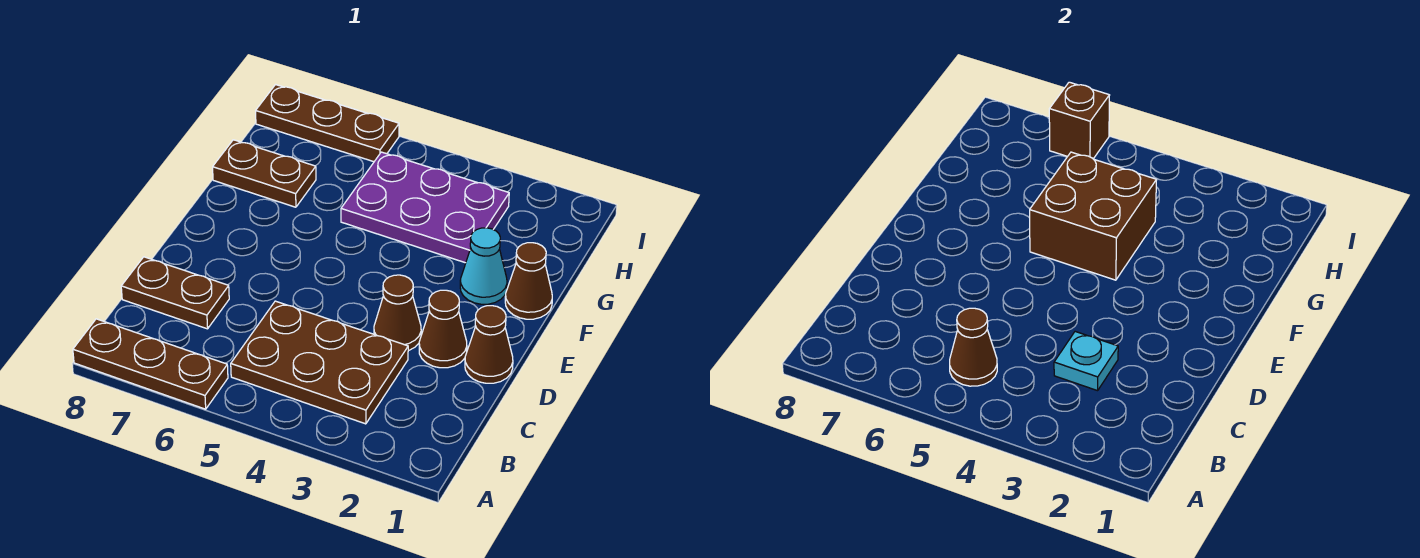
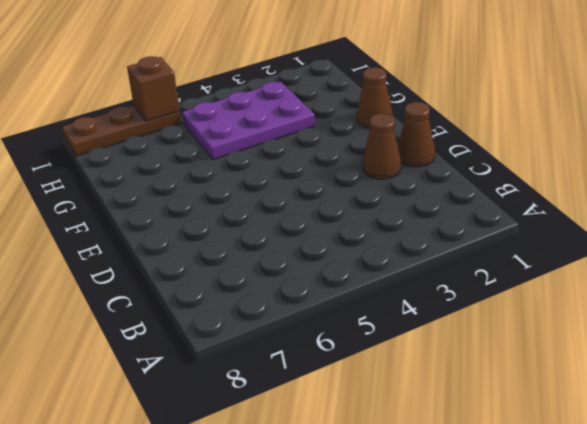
none -> brown plate A6:A8 level 1
none -> brown plate B3:C5 level 1
none -> brown plate C7:C8 level 1

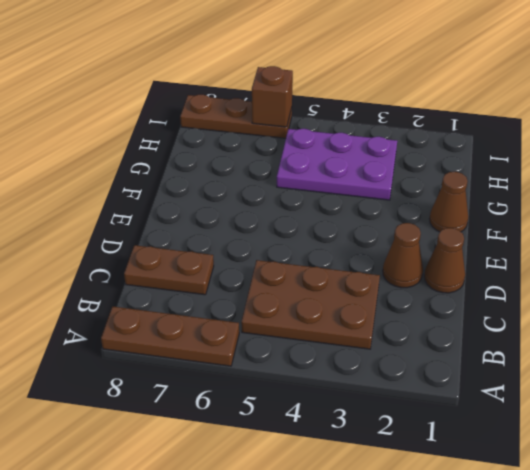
none -> brown cone D3 level 1
none -> cyan cone F2 level 1
none -> brown plate G7:G8 level 1

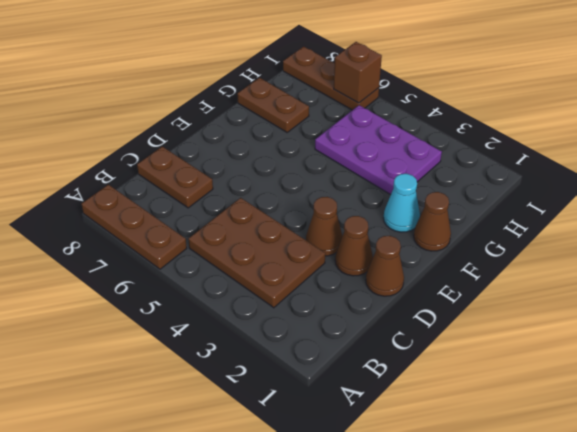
none -> brown cone B5 level 2
none -> cyan plate C3 level 2
none -> brown brick F4:G5 level 2

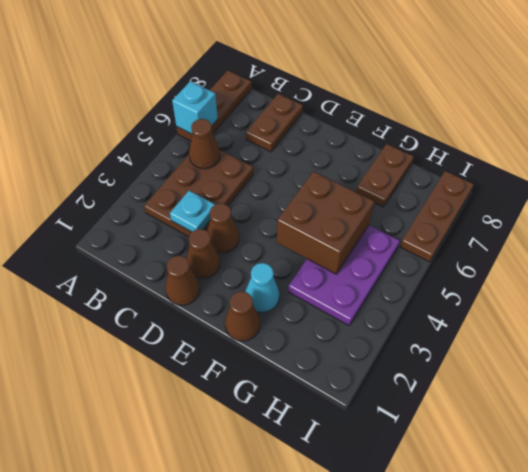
cyan brick A6 level 2 -> none
none -> brown brick I6 level 2

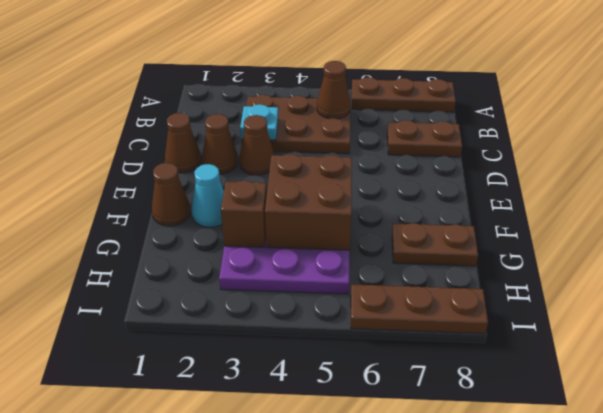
brown brick G3 level 2 -> brown brick I6 level 2

